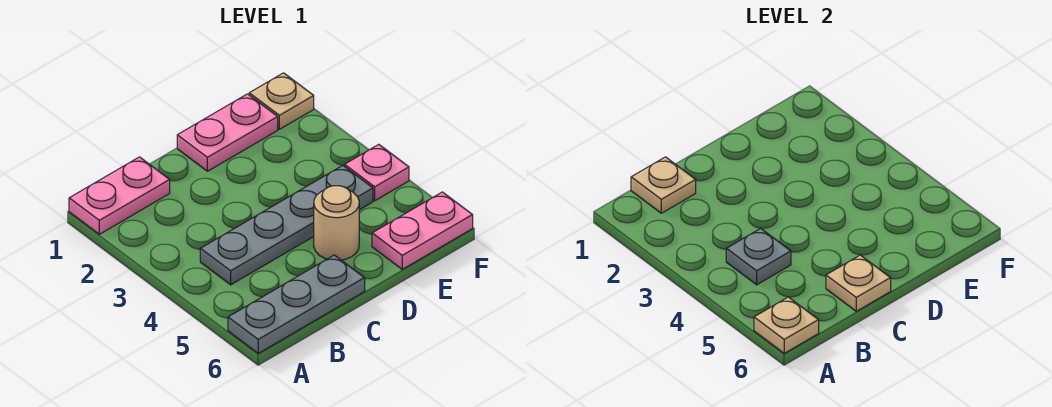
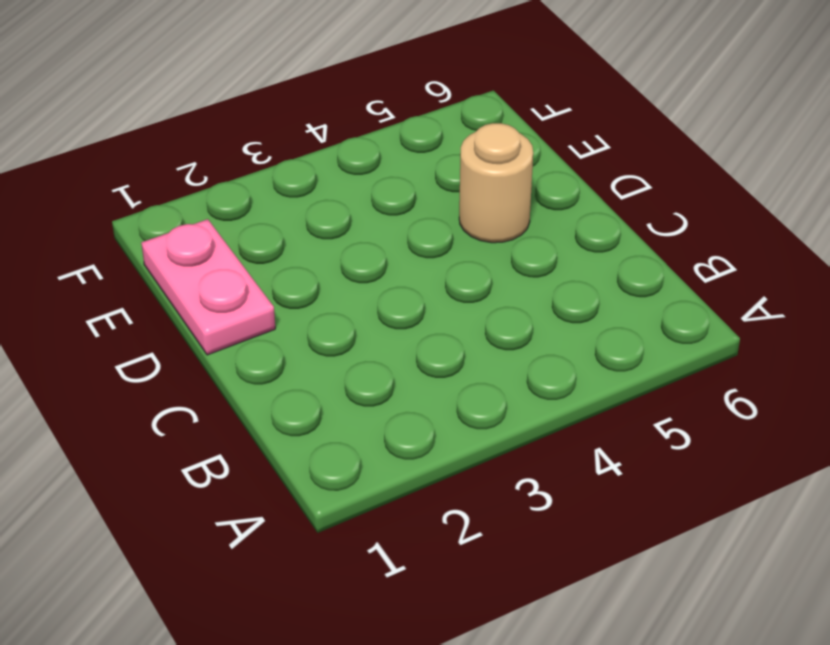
none -> pink plate A1:B1 level 1
none -> grey plate A6:C6 level 1
none -> grey plate B4:E4 level 1

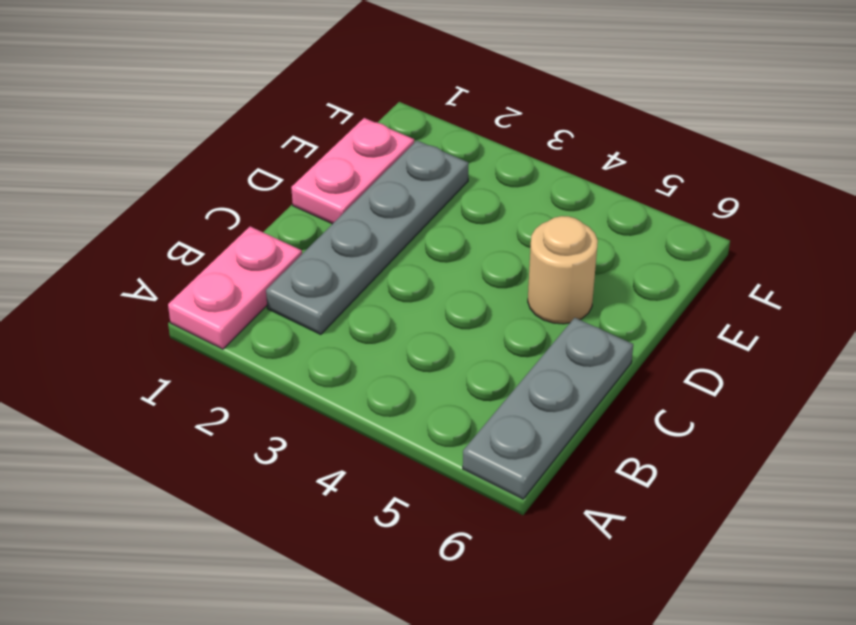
grey plate B2:E2 level 1 -> grey plate B4:E4 level 1
none -> pink plate E6:F6 level 1
none -> tan plate F1 level 1
none -> pink plate F4 level 1

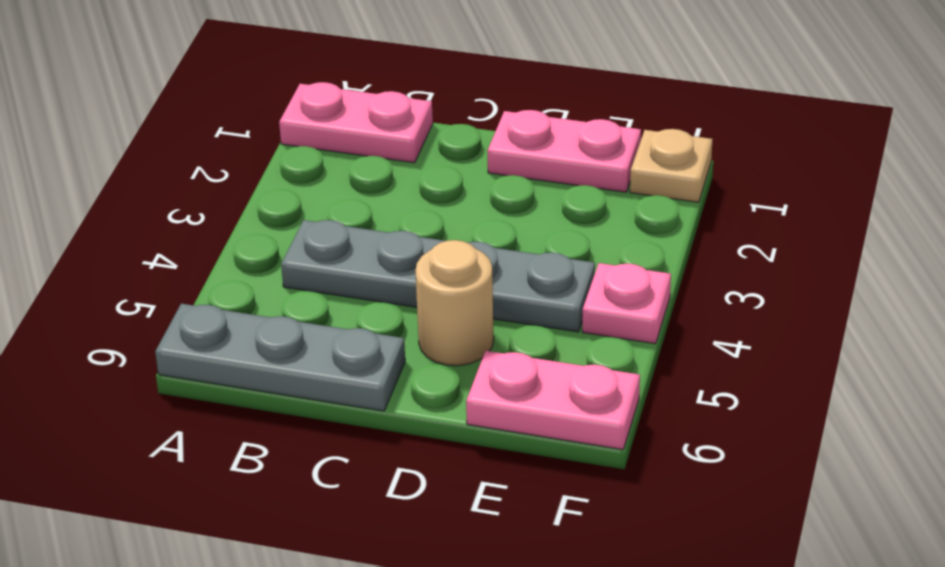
none -> tan plate A6 level 2
none -> tan plate B1 level 2
none -> grey plate B4 level 2

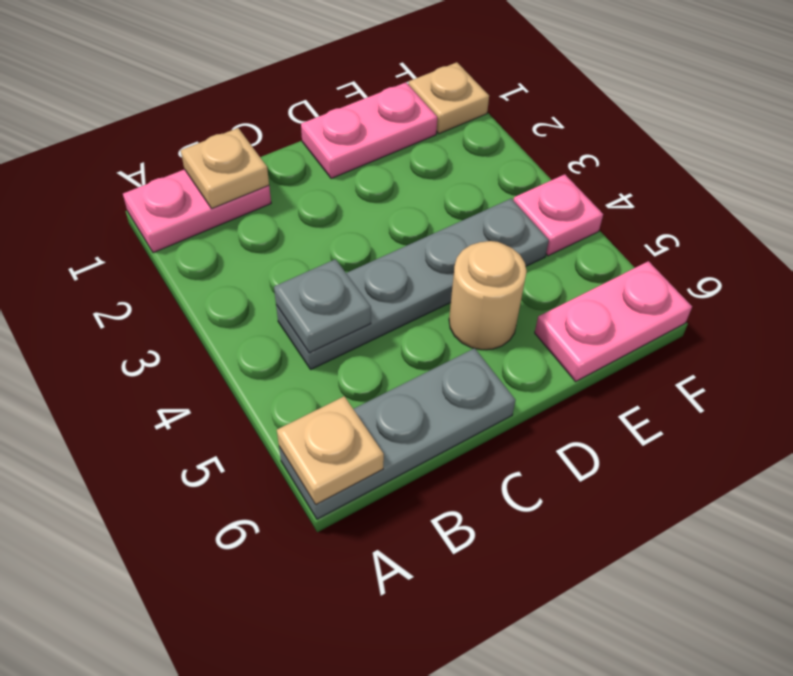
none -> tan plate C6 level 2

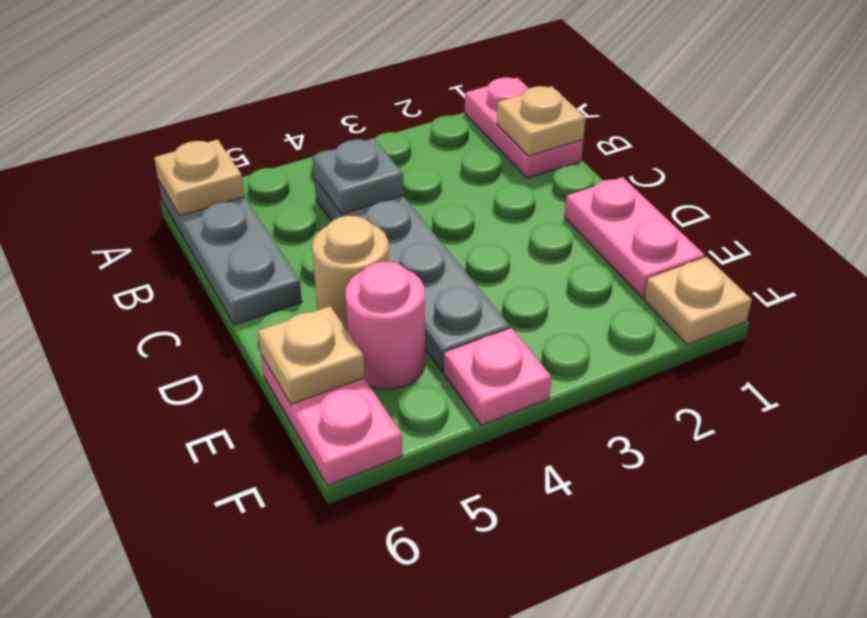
pink round brick E5 level 1 -> none
tan plate E6 level 2 -> tan plate C6 level 2

